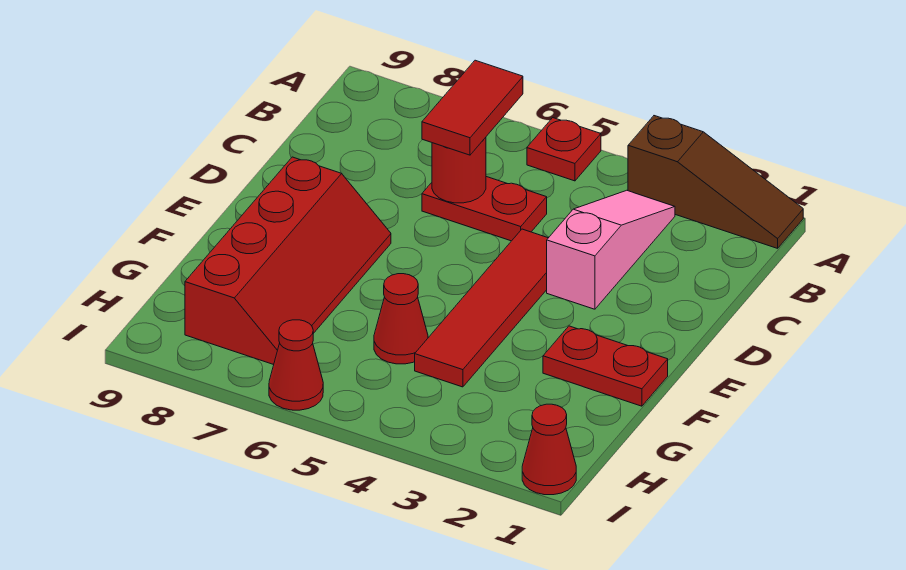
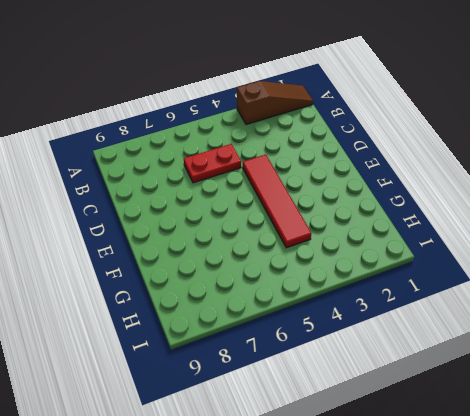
none -> red plate A5 level 1
none -> pink slope B3:D3 level 1 top D
none -> red slope E7:H8 level 1 top 8

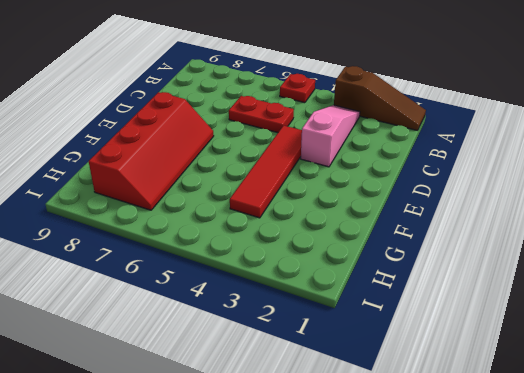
none -> red plate F1:F2 level 1
none -> red cone G5 level 1
none -> red cone I1 level 1

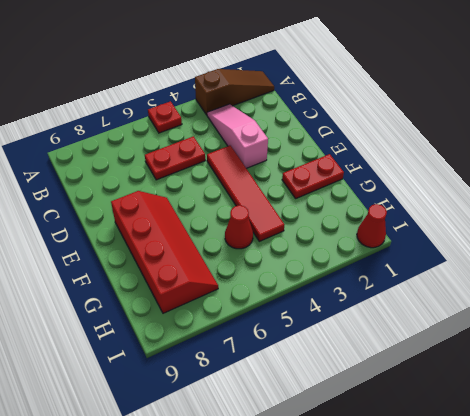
none -> red cone I6 level 1
none -> red round brick C6 level 2
none -> red tile B6:C6 level 3

